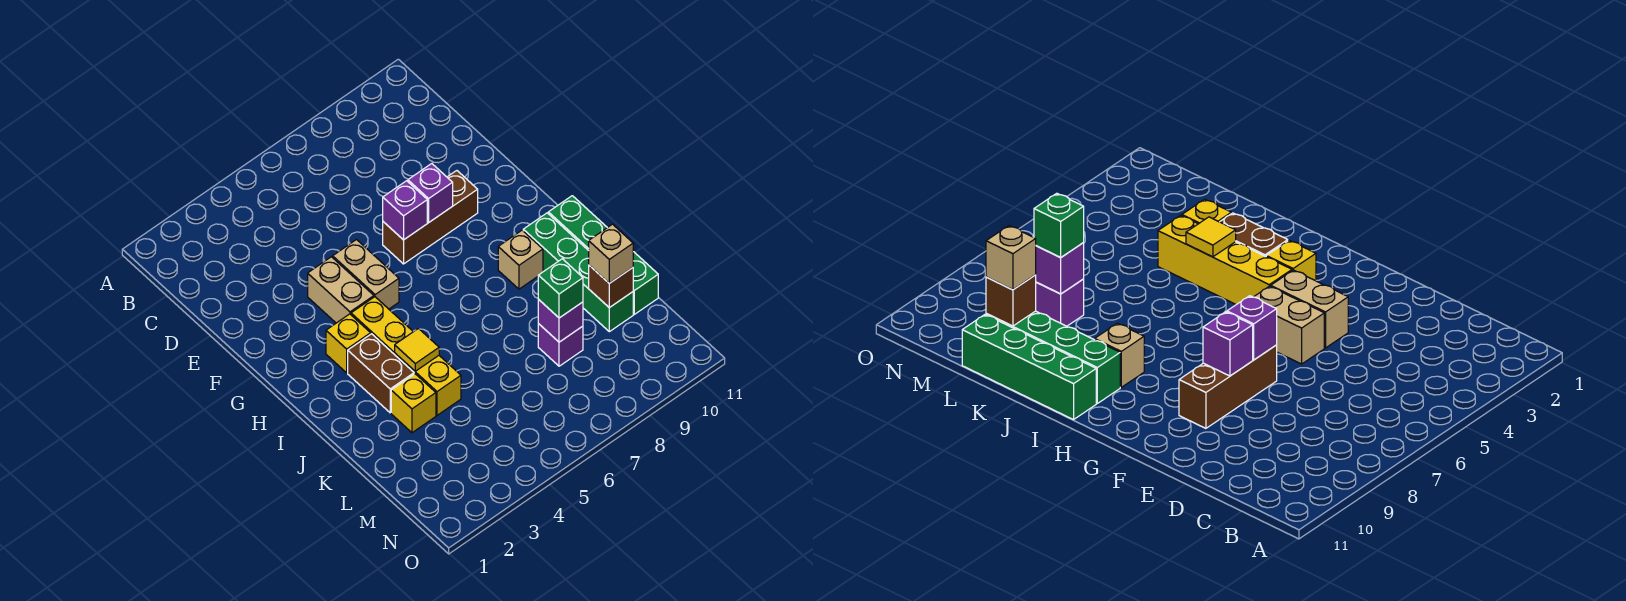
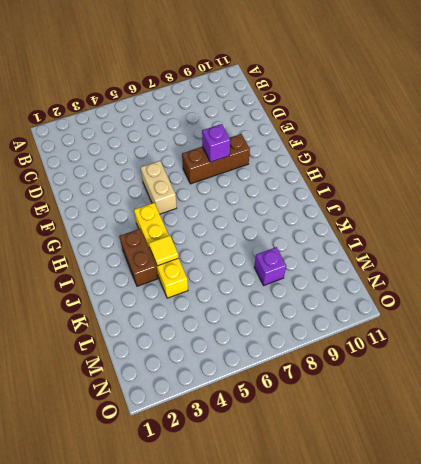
none -> tan brick F4:G4 level 1
none -> yellow brick H3 level 1
none -> tan brick I9 level 1

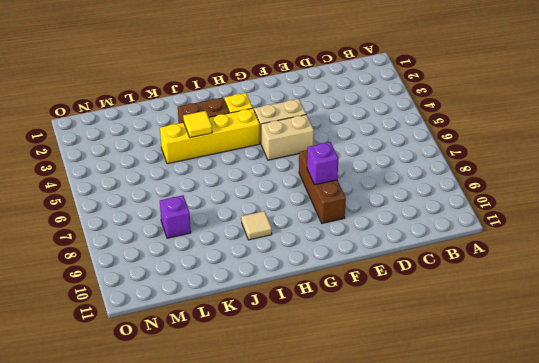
tan tile I9 level 1 -> tan brick I9 level 1
none -> green brick I10:L10 level 1
none -> green brick I11:L11 level 1
none -> yellow brick K3 level 1

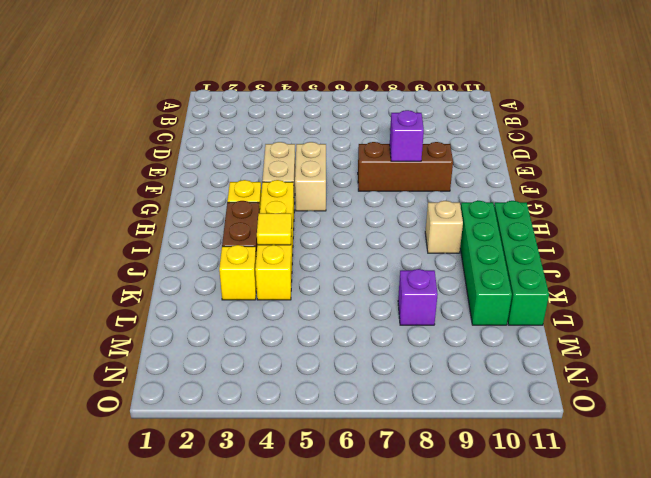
none -> purple brick F7 level 2
none -> purple brick L8 level 2
none -> brown brick L10 level 2

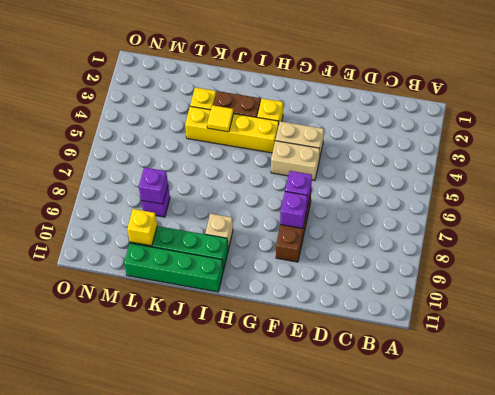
yellow brick L10 level 2 -> brown brick L10 level 2
none -> green brick L8 level 3
none -> tan brick L10 level 3

